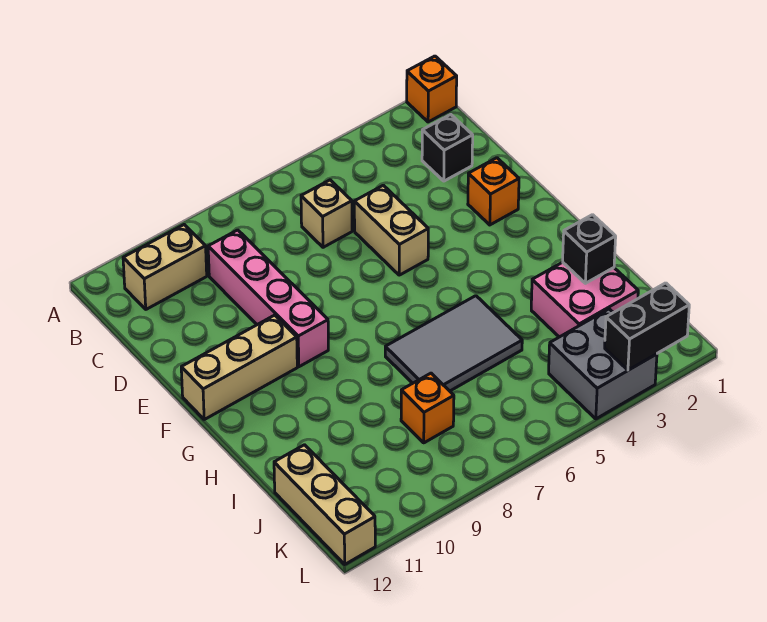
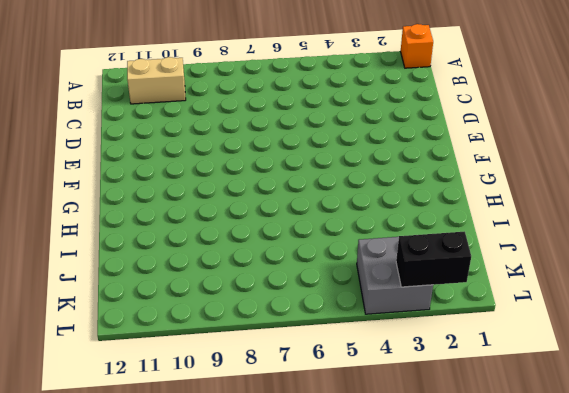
none -> black brick C2 level 1
none -> tan brick C6 level 1
none -> pink brick C9:F9 level 1

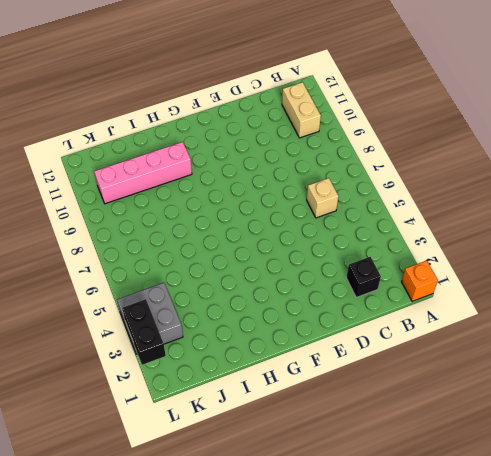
pink brick H10:K10 level 1 -> pink brick C9:F9 level 1
none -> tan brick D5:E5 level 1
none -> orange brick E2 level 1
none -> tan brick F10:F12 level 1

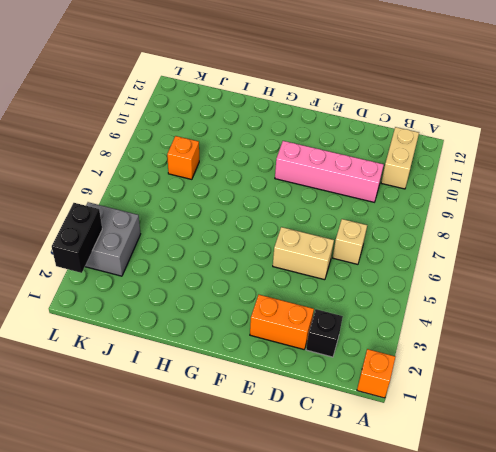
orange brick D2:E2 level 1 -> orange brick E2 level 1
none -> tan brick F10:F12 level 1
none -> grey tile H5:I7 level 1
none -> pink brick I2:J3 level 1

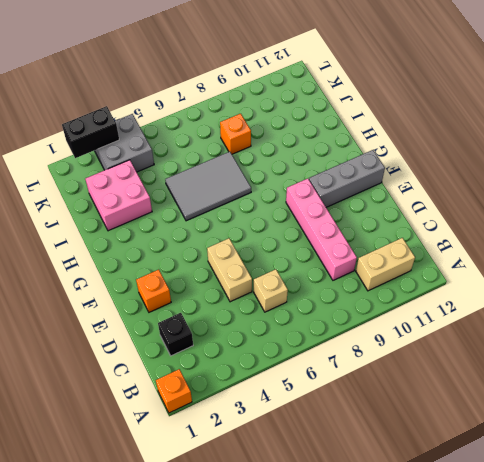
grey brick F10:F12 level 1 -> tan brick F10:F12 level 1
none -> tan brick J12:L12 level 1
none -> black brick I2 level 2

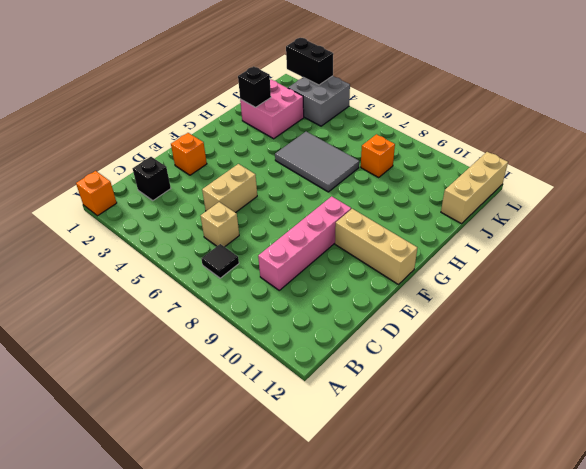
black tile B7 level 1 -> none
none -> tan brick B10:B11 level 1

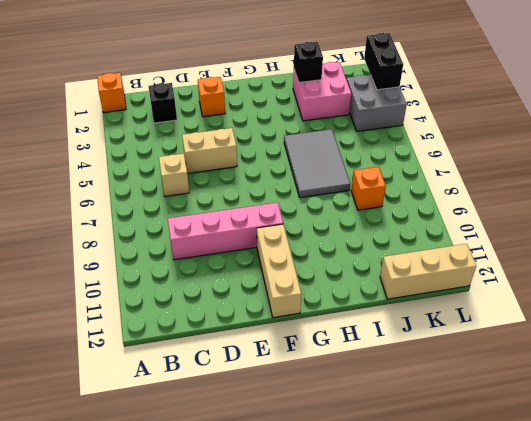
none -> tan brick B10:B11 level 1

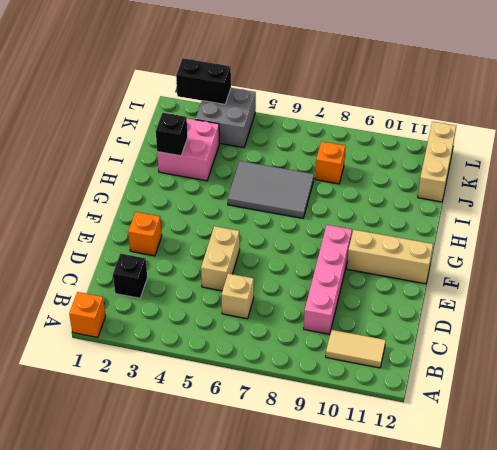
tan tile B10:B11 level 1 -> tan brick B10:B11 level 1

